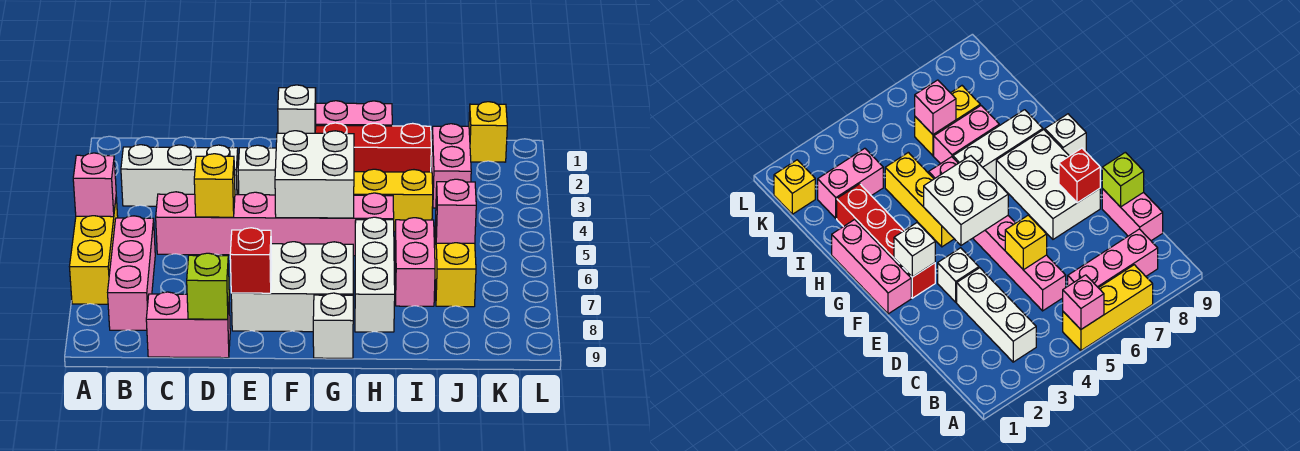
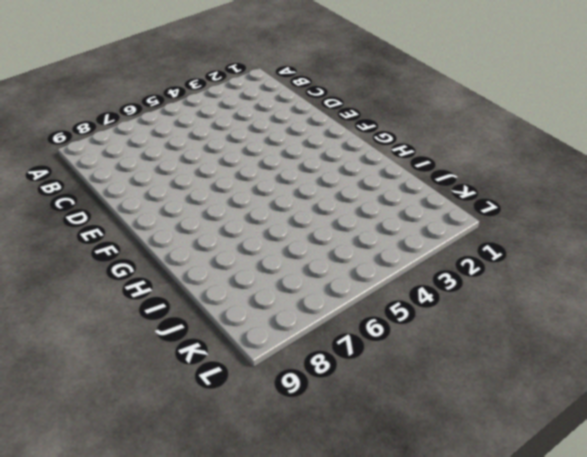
none -> yellow brick A5:A7 level 1
none -> white brick B3:D3 level 1
none -> pink brick B6:B8 level 1

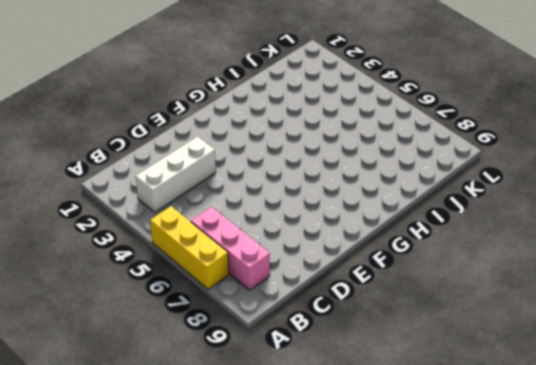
none -> pink brick C5:H5 level 1
none -> pink brick C9:D9 level 1
none -> white brick E3 level 1

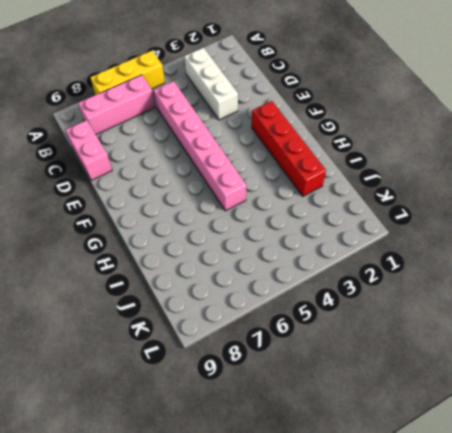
none -> white brick E3 level 1
none -> white brick E7:G8 level 1
none -> pink brick F1:H1 level 1

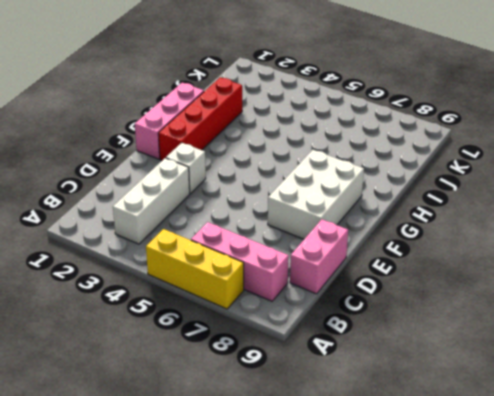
none -> pink brick C5:H5 level 1
none -> yellow brick G4:I4 level 1
none -> white brick G9 level 1

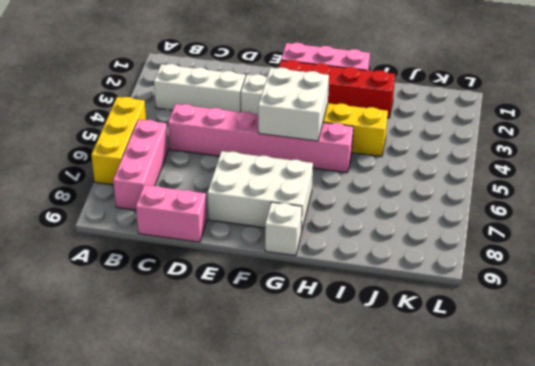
none -> white brick H6:H8 level 1
none -> pink brick I6:I7 level 1
none -> pink brick J2:J3 level 1

